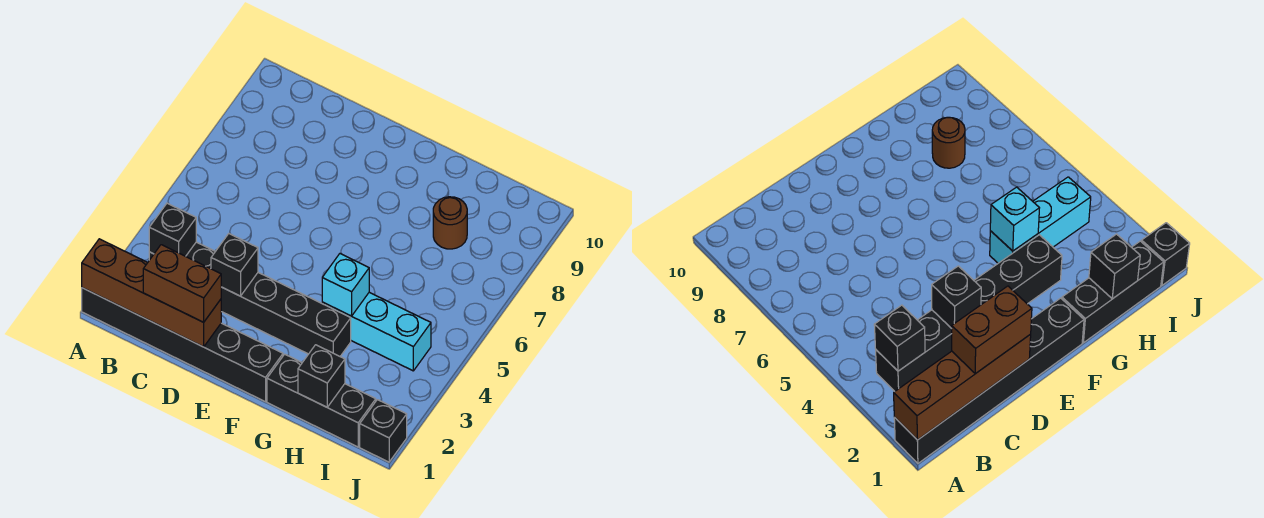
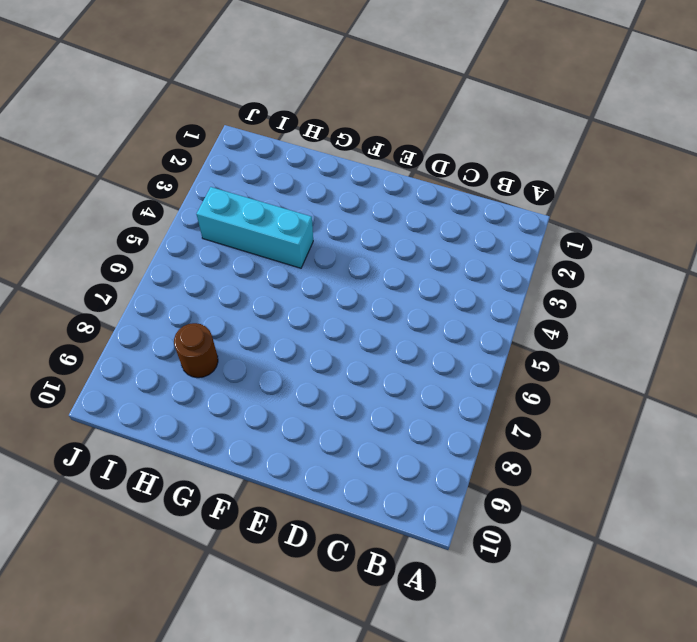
none -> black brick A1:F1 level 1
none -> black brick B3:G3 level 1
none -> black brick G1:I1 level 1

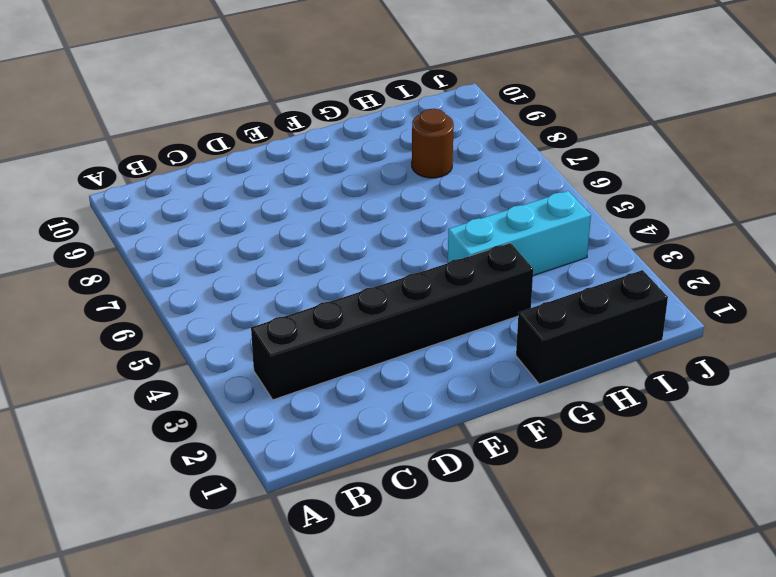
none -> black brick A1:F1 level 1
none -> black brick J1 level 1
none -> brown brick A1:D1 level 2

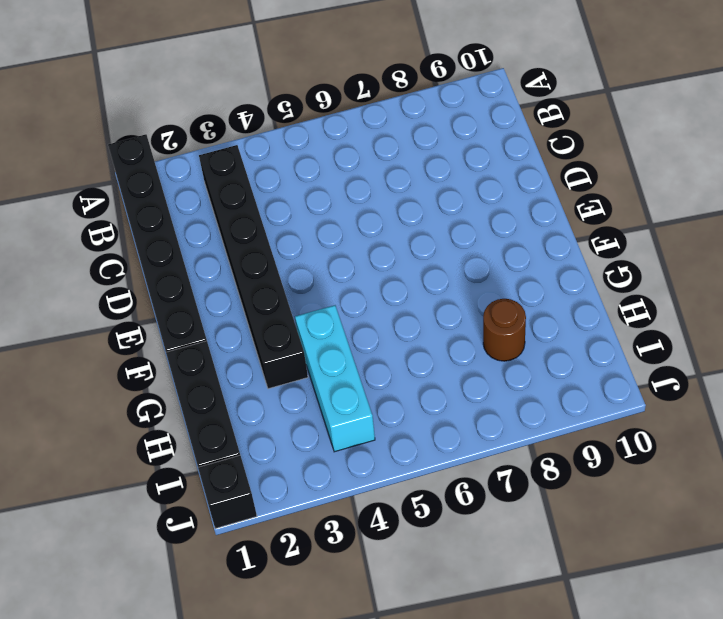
none -> brown brick A1:D1 level 2
none -> black brick B3 level 2
none -> black brick D3 level 2

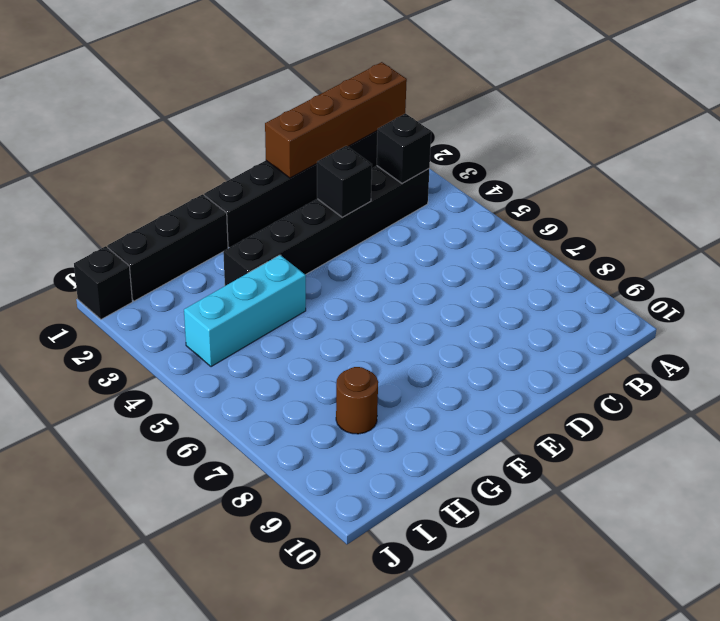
none -> cyan brick G4 level 2
none -> black brick H1 level 2
none -> brown brick C1:D1 level 3

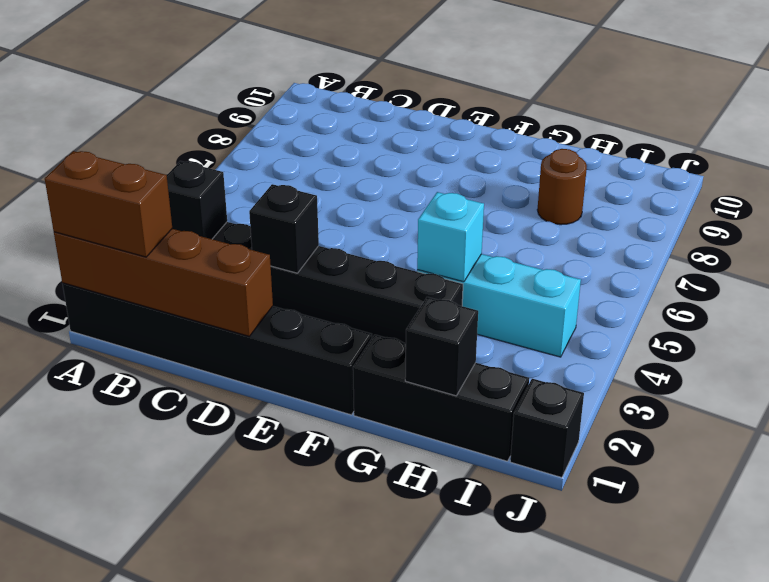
brown brick A1:B1 level 3 -> brown brick C1:D1 level 3

